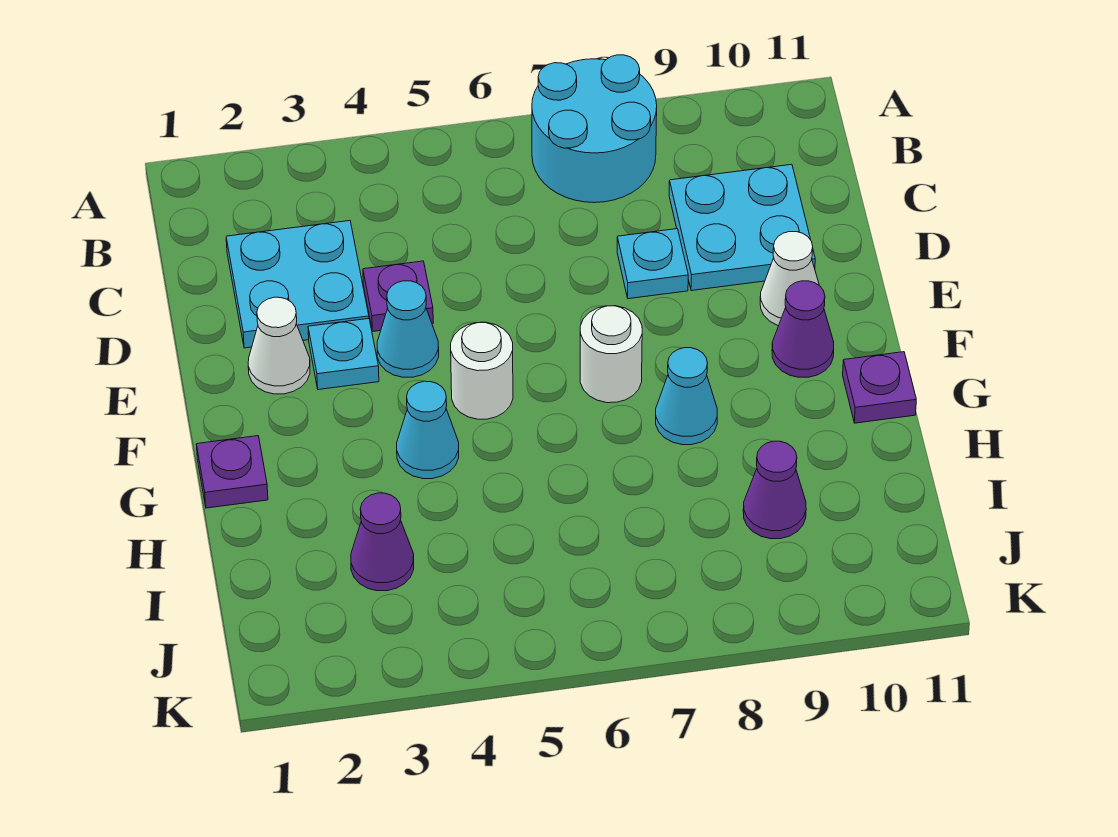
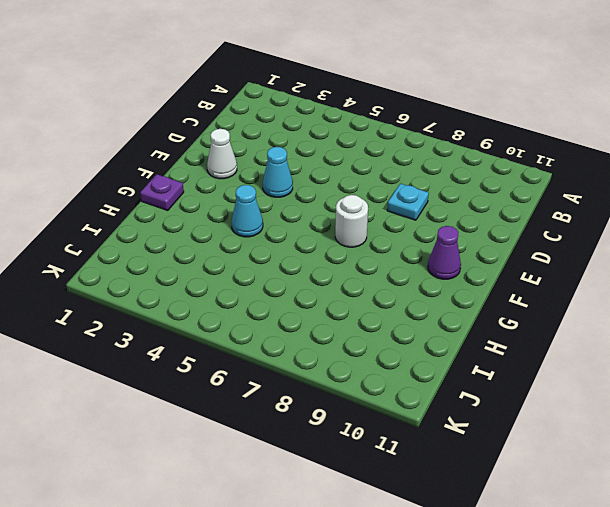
none -> cyan round brick A7:B8 level 1
none -> cyan plate C2:D3 level 1
none -> cyan plate C9:D10 level 1

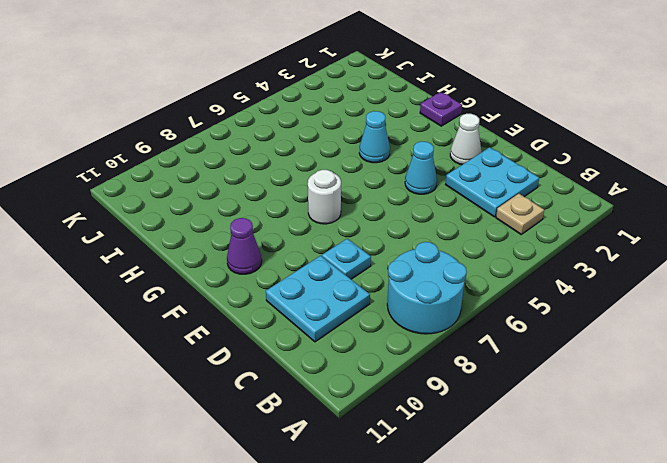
tan plate B3 level 1 -> none
none -> purple plate D4 level 1
none -> cyan plate E3 level 1
none -> white cone E10 level 1

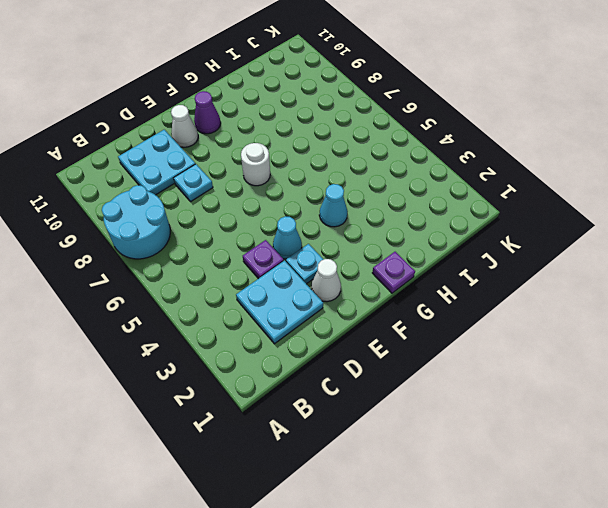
none -> white round brick F5 level 1
none -> cyan cone G8 level 1
none -> purple plate G11 level 1

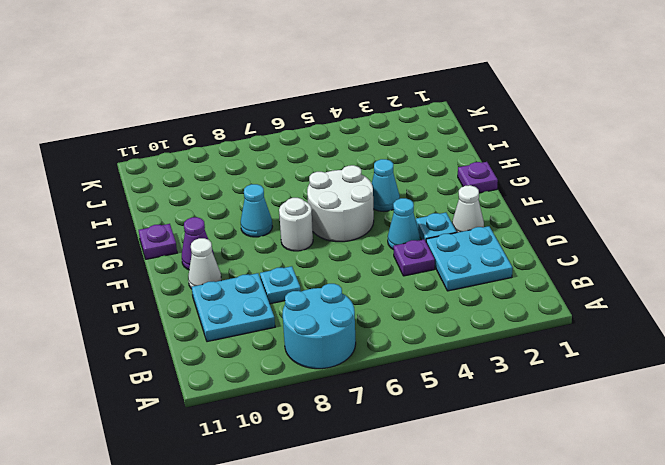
white round brick F5:G6 level 1 -> white round brick F5 level 1
none -> purple cone I3 level 1
none -> purple cone I9 level 1

